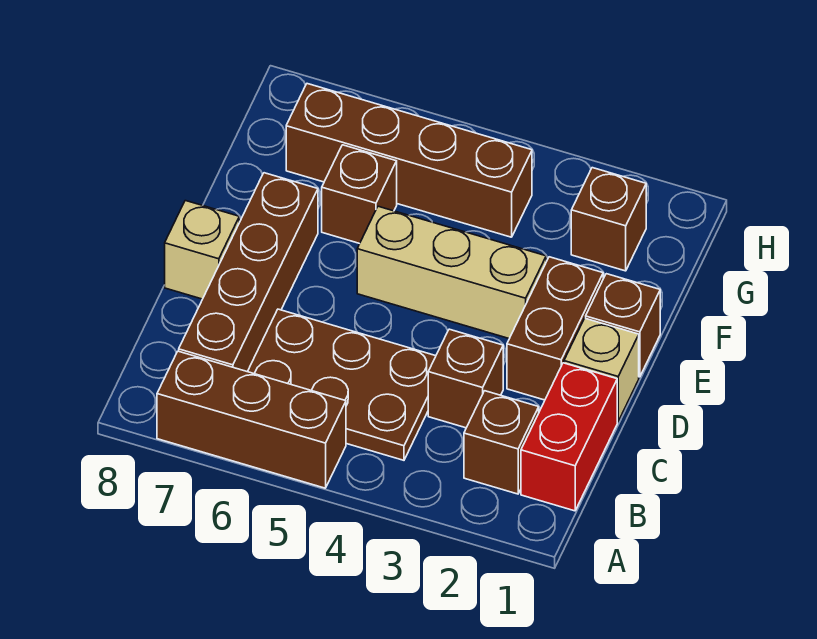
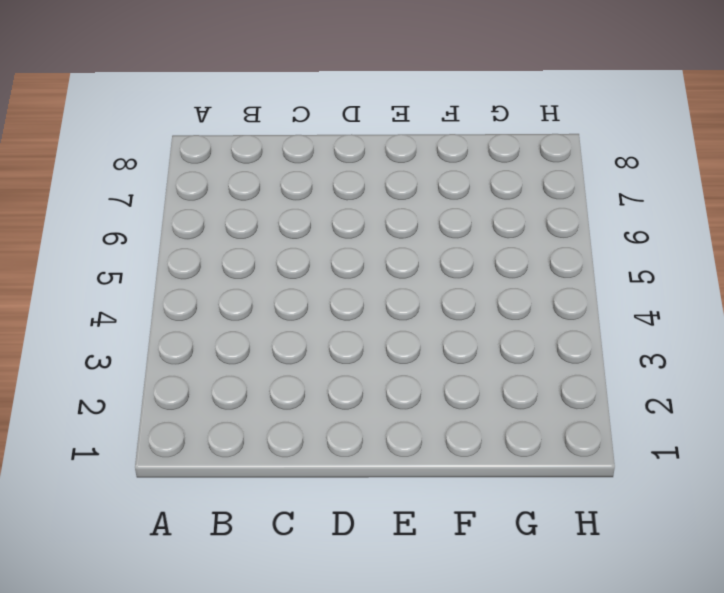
none -> brown brick A5:A7 level 1
none -> red brick B1:C1 level 1
none -> brown brick B2 level 1

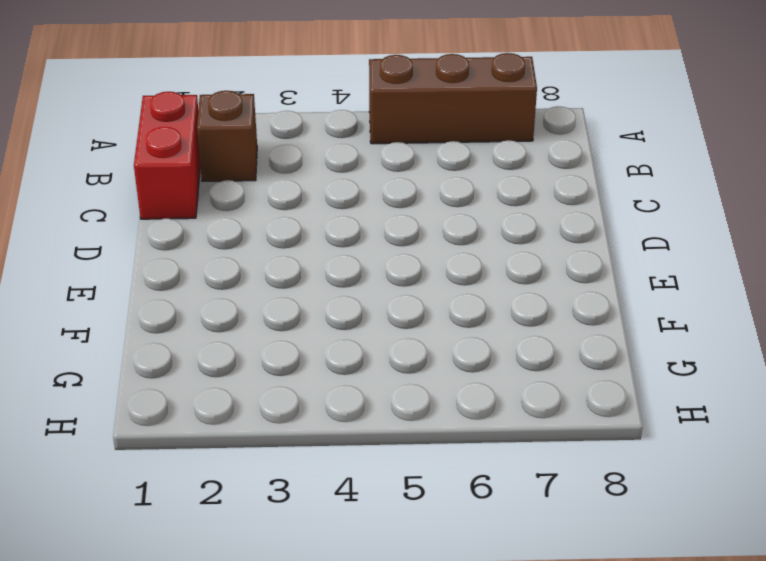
none -> brown plate B4:C6 level 1
none -> brown brick B7:E7 level 1
none -> brown brick C3 level 1

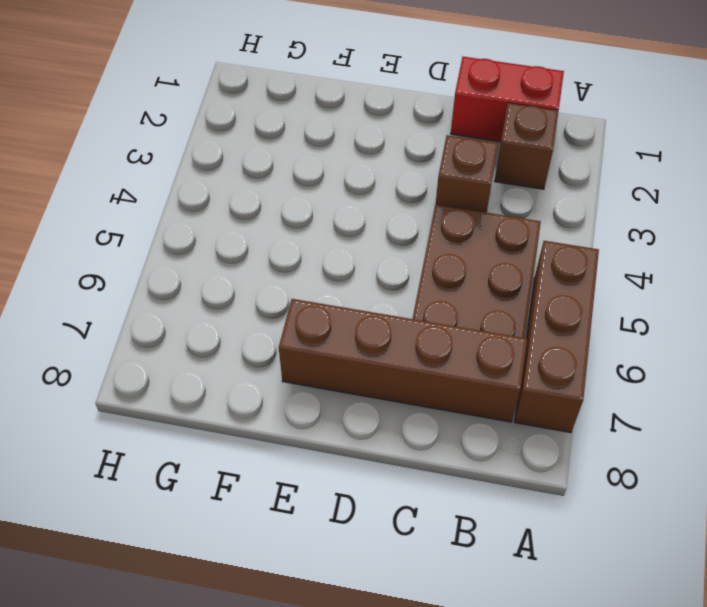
none -> tan brick D1 level 1
none -> brown brick D2:E2 level 1
none -> tan brick D8 level 1

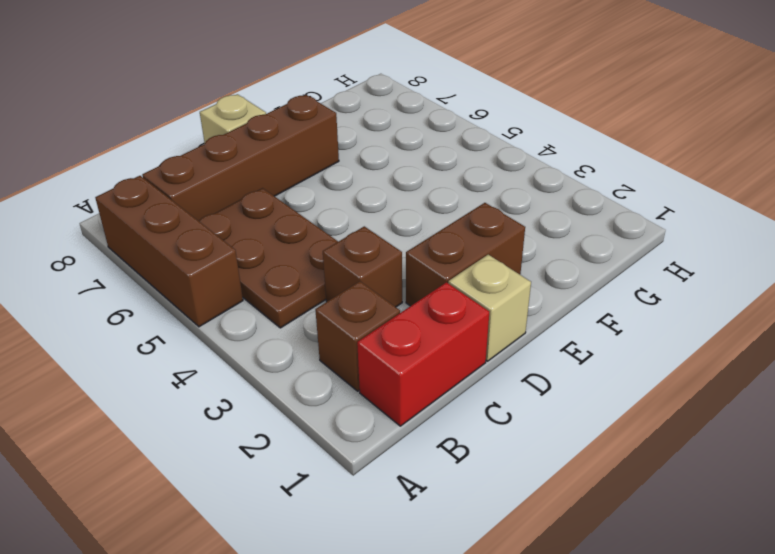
none -> brown brick E1 level 1
none -> tan brick E3:E5 level 1
none -> brown brick F6 level 1

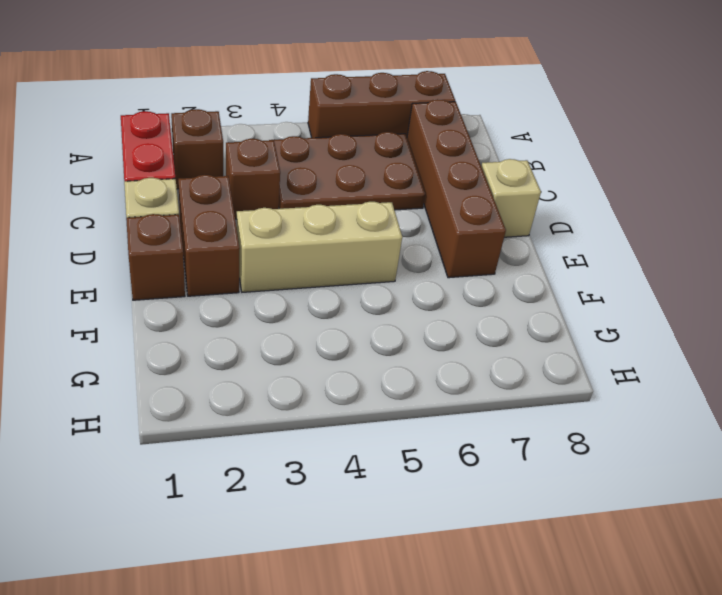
none -> brown brick F6 level 1
none -> brown brick G2 level 1
none -> brown brick G4:G7 level 1

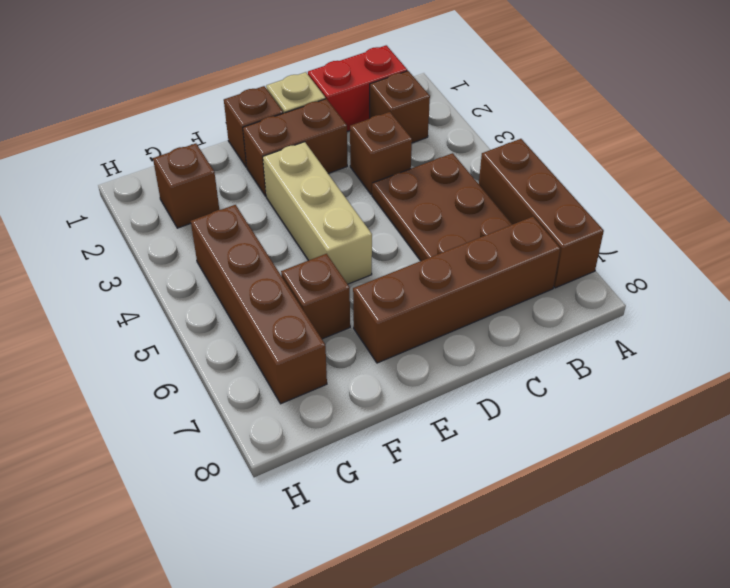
none -> tan brick D8 level 1

